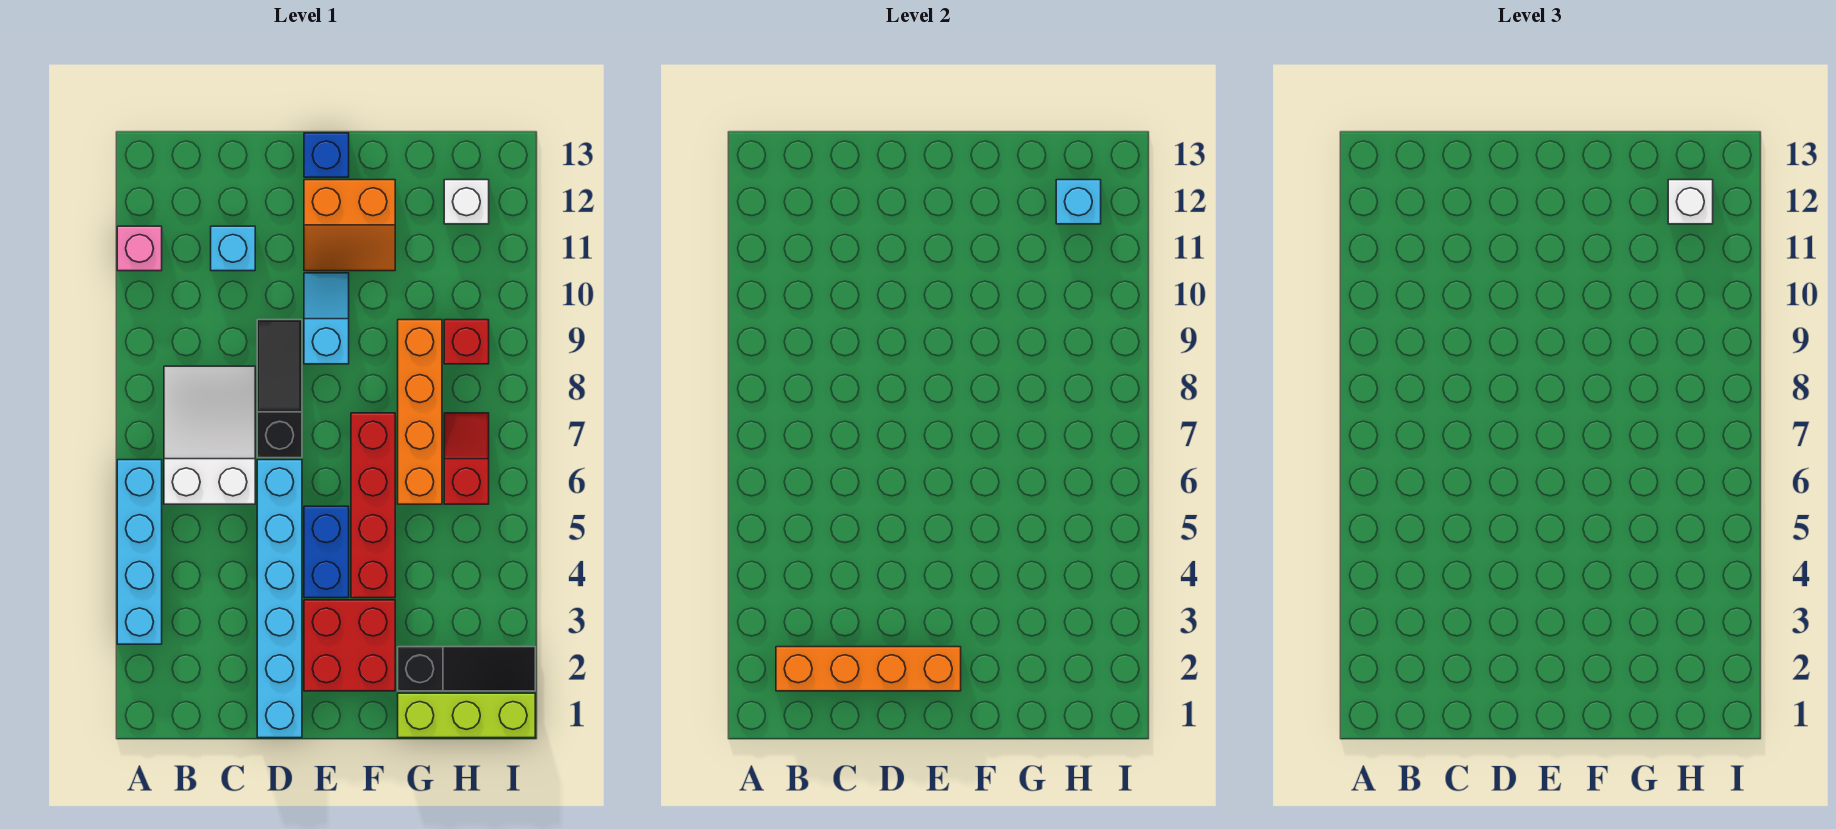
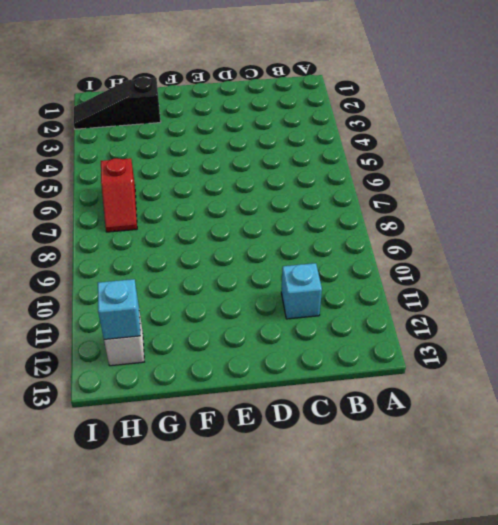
none -> cyan brick A3:A6 level 1
none -> pink brick A11 level 1
none -> white slope B6:C8 level 1 top 6

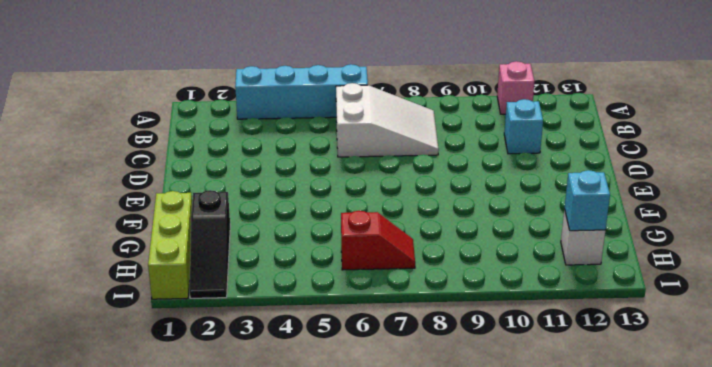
none -> cyan brick D1:D6 level 1
none -> black slope D7:D9 level 1 top 7
none -> red brick E2:F3 level 1

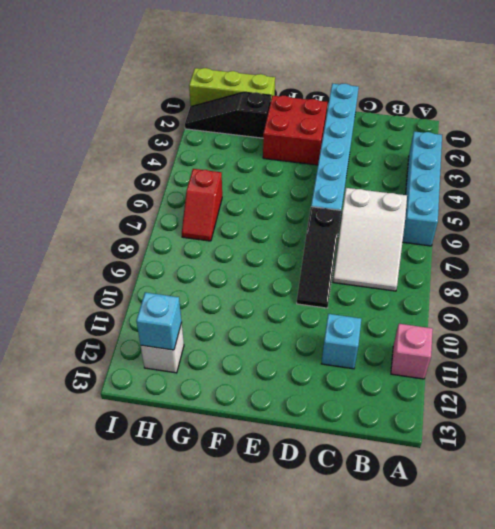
none -> blue brick E4:E5 level 1
none -> cyan slope E9:E10 level 1 top 9
none -> orange slope E11:F12 level 1 top 12

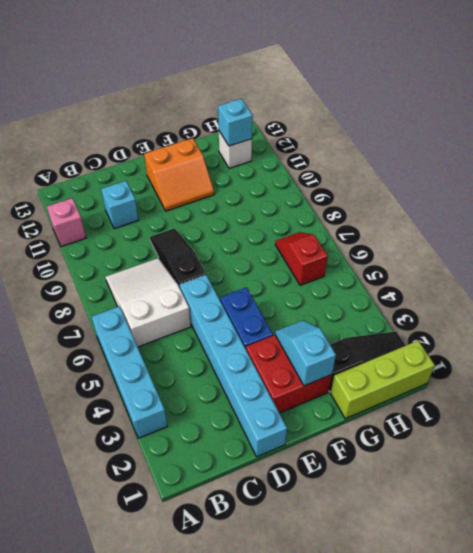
cyan slope F2:F3 level 2 top 2 -> cyan slope E9:E10 level 1 top 9
none -> blue brick E13 level 1
none -> red brick F4:F7 level 1
none -> orange brick G6:G9 level 1

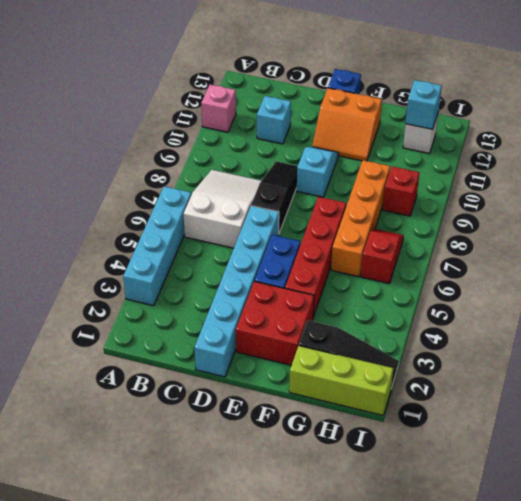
none -> orange brick B2:E2 level 2
none -> white brick H12 level 3

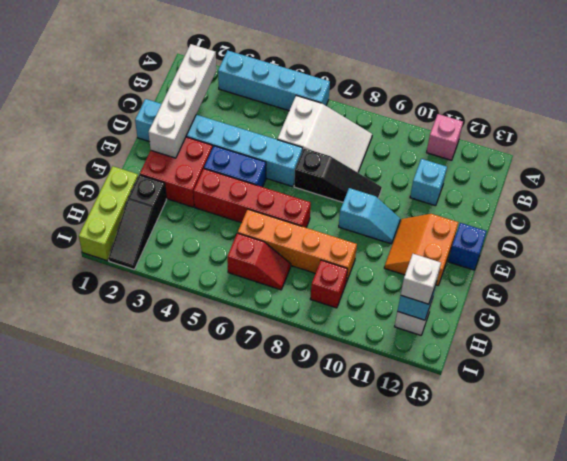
white brick B2:E2 level 2 -> orange brick B2:E2 level 2

